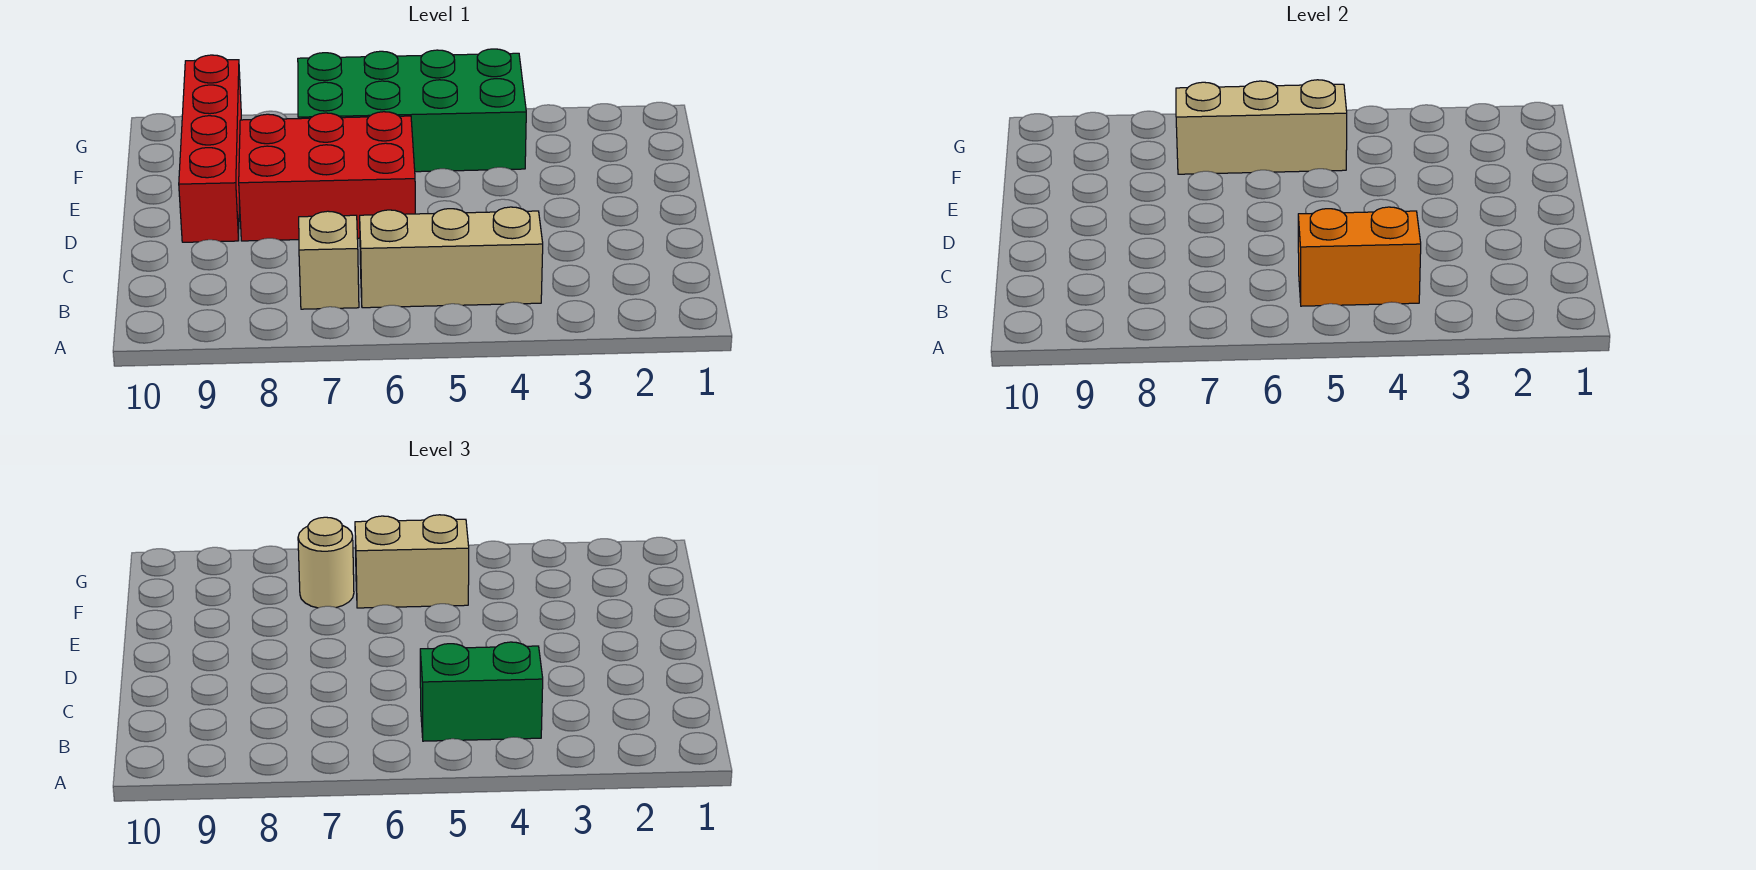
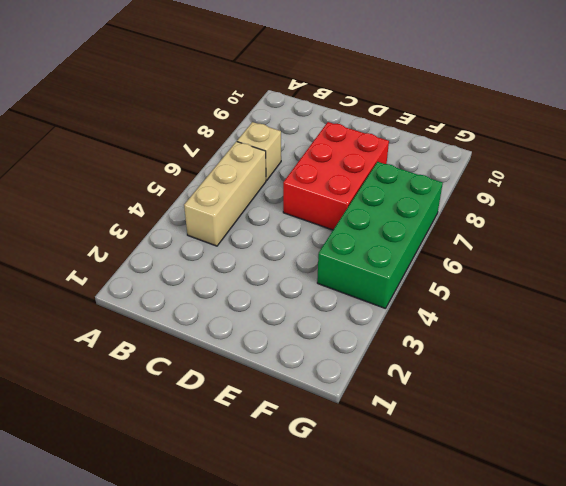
none -> red brick D9:G9 level 1
none -> orange brick B4:B5 level 2

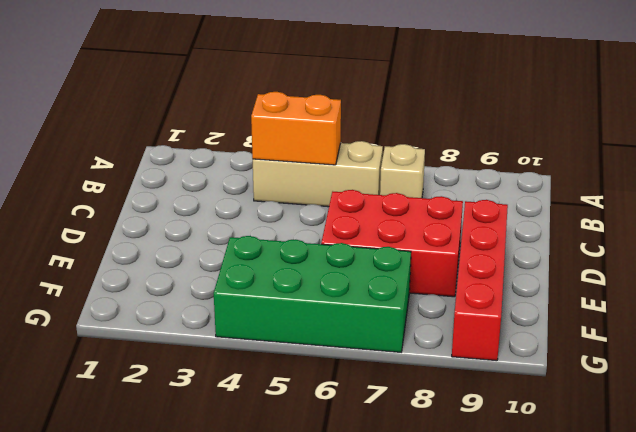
none -> tan brick F5:F7 level 2
none -> green brick B4:B5 level 3

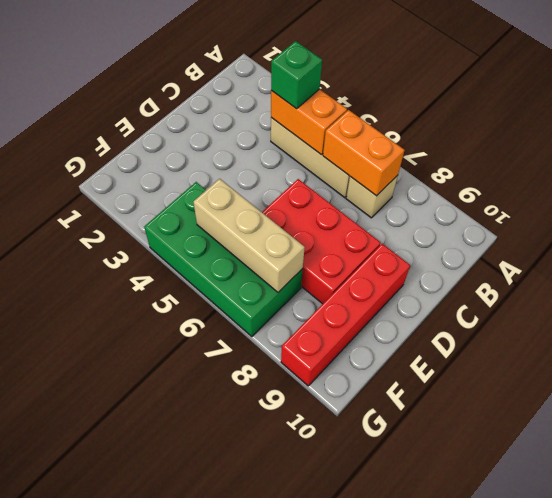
green brick B4 level 3 -> green brick B4:B5 level 3
orange brick B6:B7 level 2 -> none
none -> tan brick F5:F6 level 3
none -> tan round brick F7 level 3

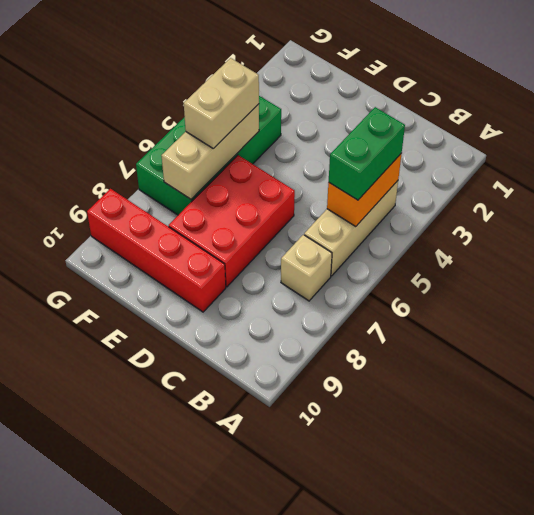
none -> tan round brick F7 level 3

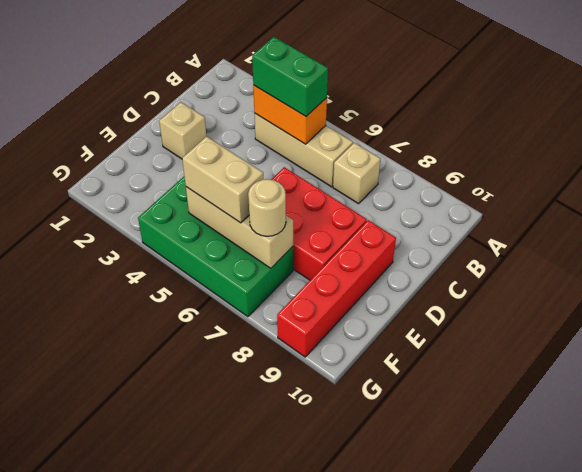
tan brick D2 level 1 -> none

